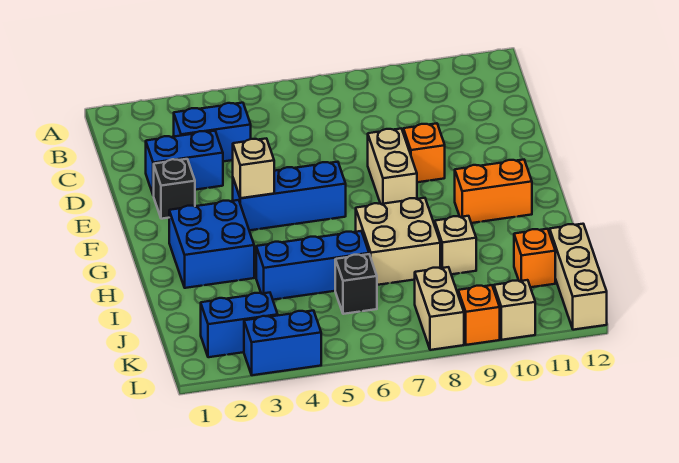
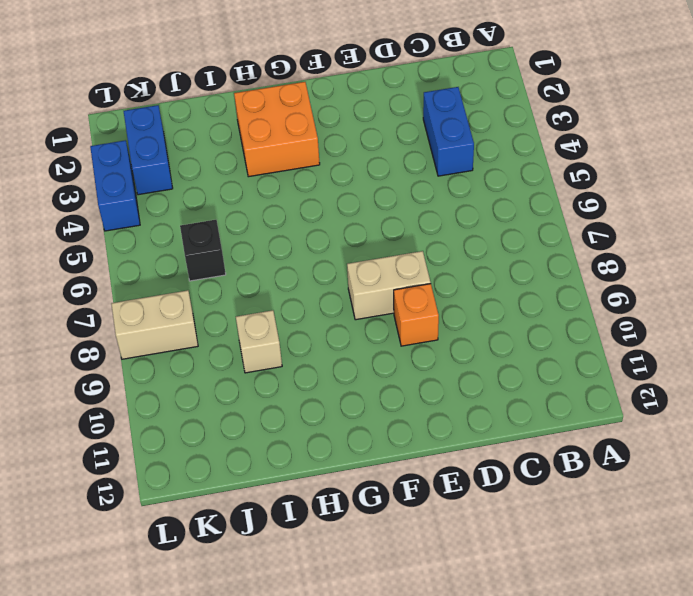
orange brick G2:H3 level 1 -> blue brick G2:H3 level 1
none -> blue brick D2:D3 level 1
none -> black brick E2 level 1
none -> blue brick F4:F6 level 1

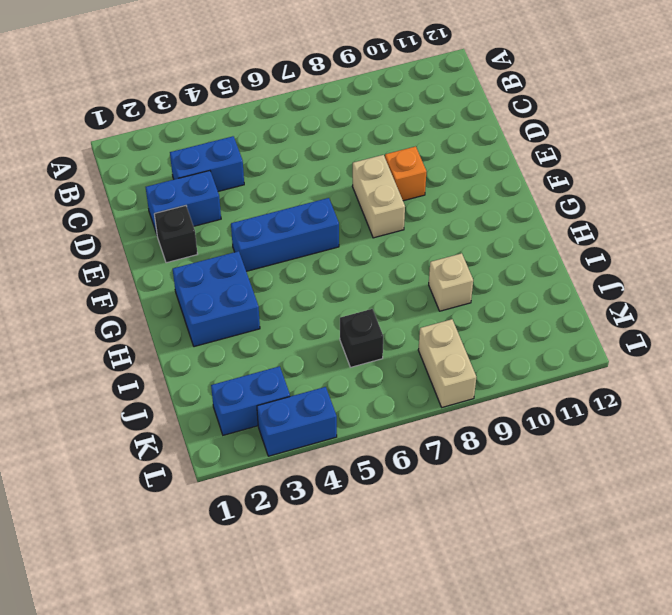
none -> orange brick G10:G11 level 1
none -> tan brick H7:I8 level 1
none -> blue brick I4:I6 level 1

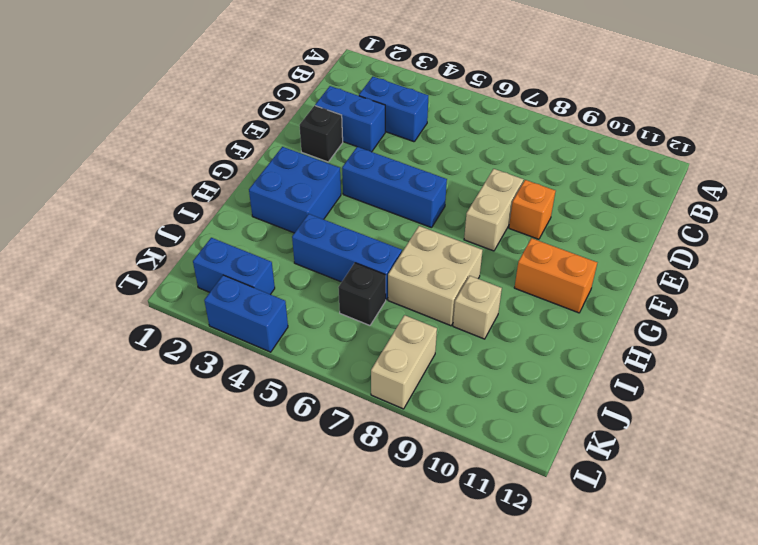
none -> orange brick J11 level 1
none -> tan brick J12:L12 level 1
none -> orange brick L9 level 1

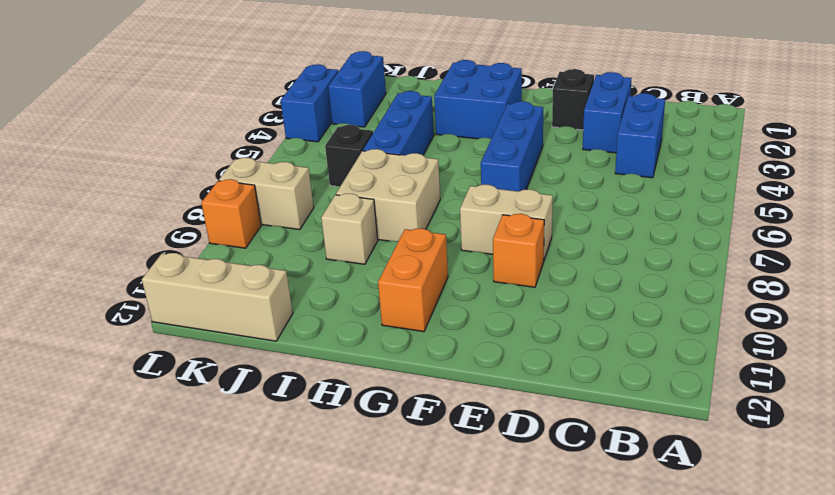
none -> orange brick J11 level 1
none -> tan brick L10 level 1
none -> tan brick F4 level 2

